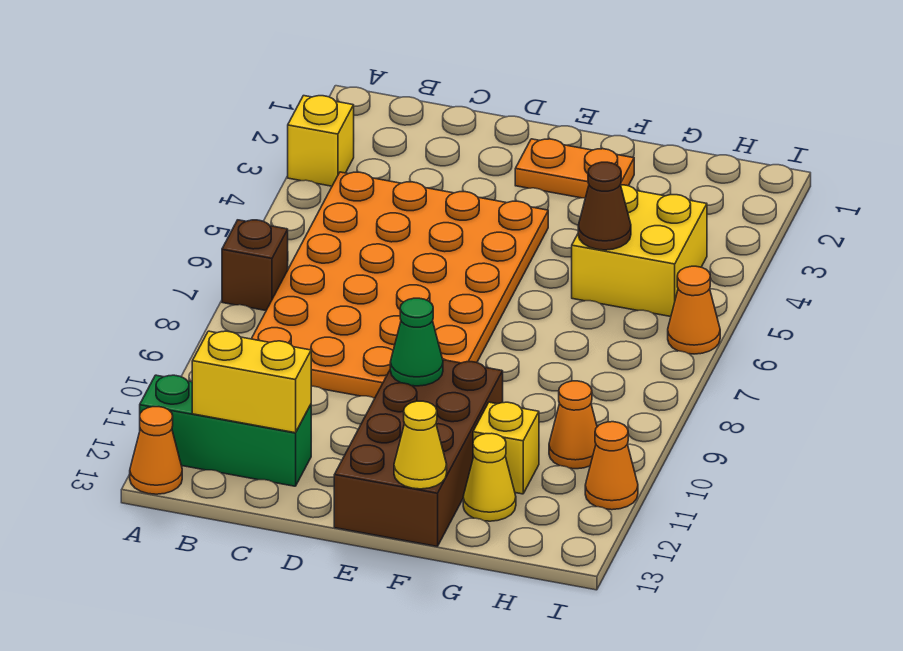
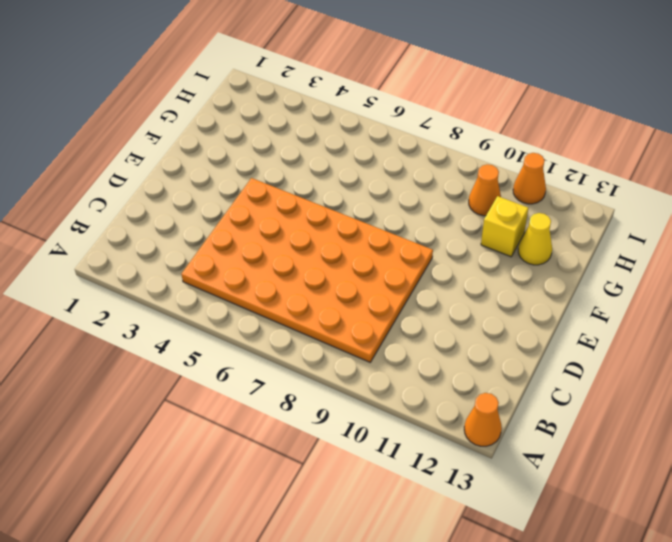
none -> yellow brick A3 level 1
none -> brown brick A7 level 1
none -> green brick A12:C12 level 1

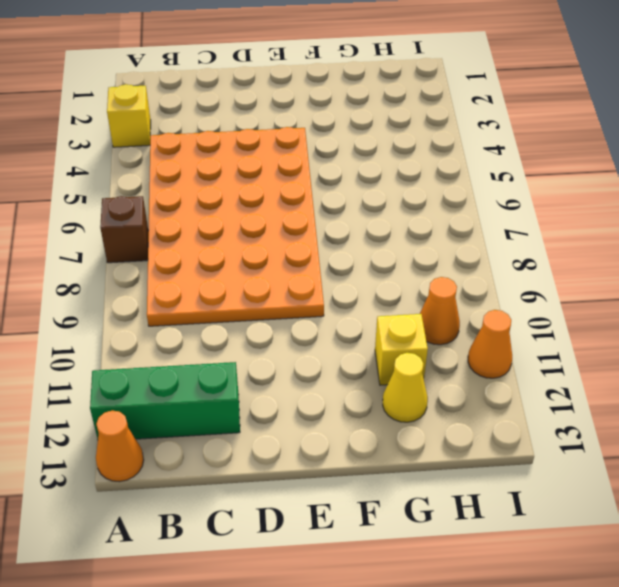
none -> orange plate E2:F2 level 1
none -> brown brick E10:F13 level 1
none -> yellow brick G4:H5 level 1

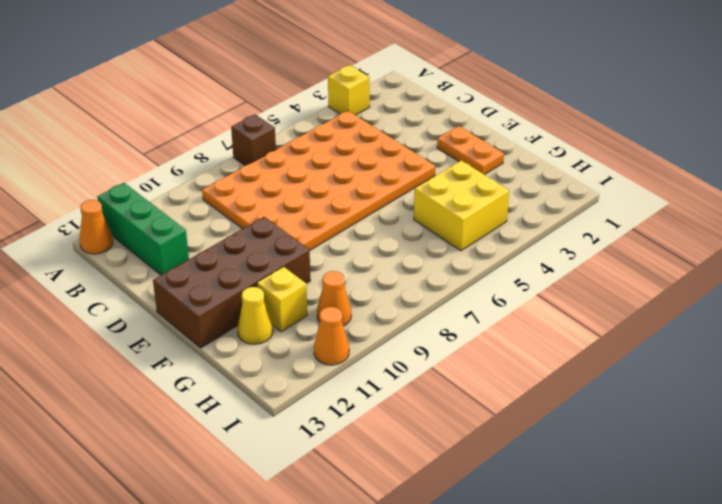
none -> orange cone I6 level 1
none -> yellow brick B12:C12 level 2
none -> green cone E10 level 2

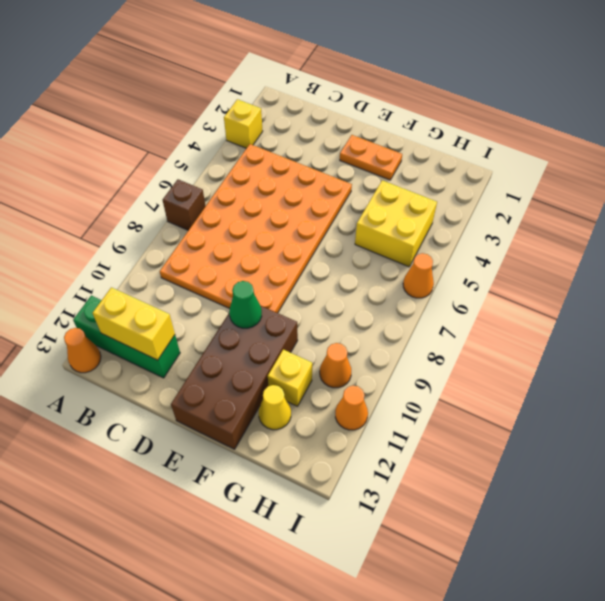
none -> yellow cone F13 level 2
none -> brown cone G5 level 2

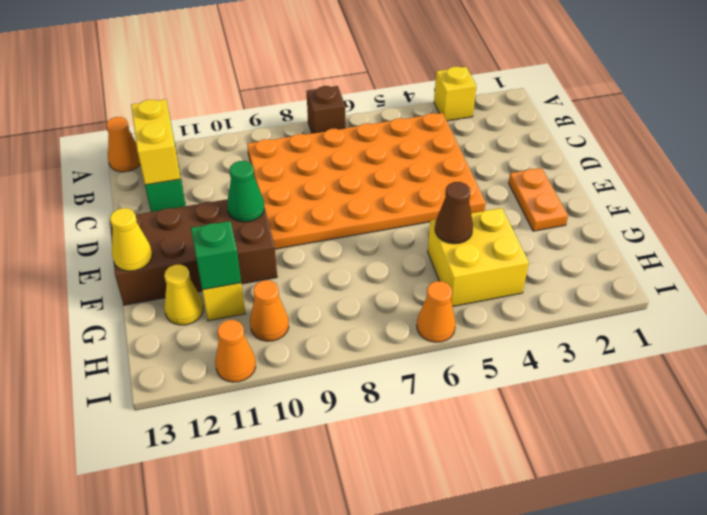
green brick G11 level 2 -> none

